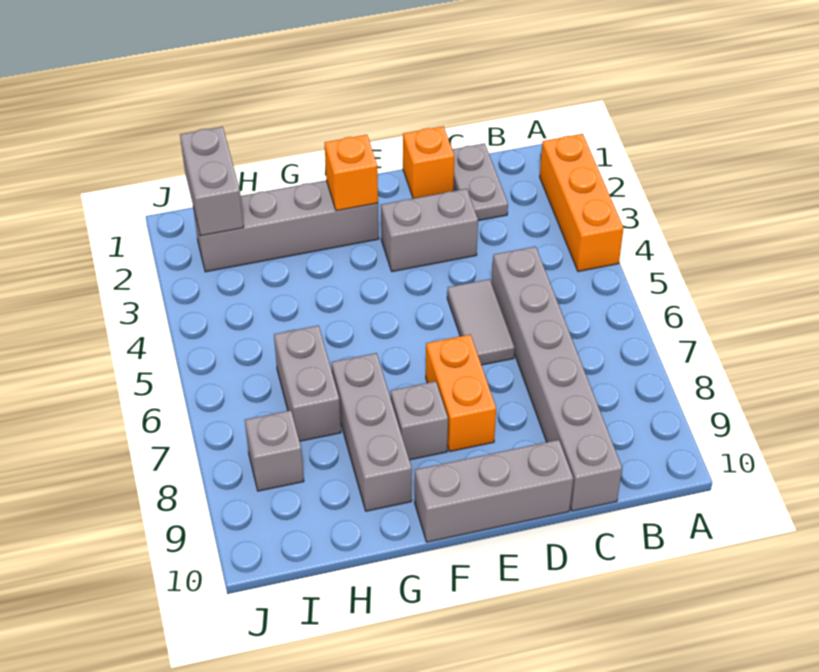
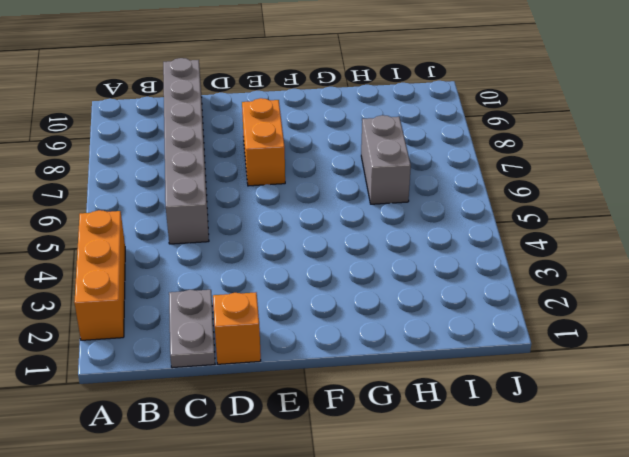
none -> grey brick D3:E3 level 1
none -> grey tile D5:D6 level 1
none -> grey brick D10:F10 level 1

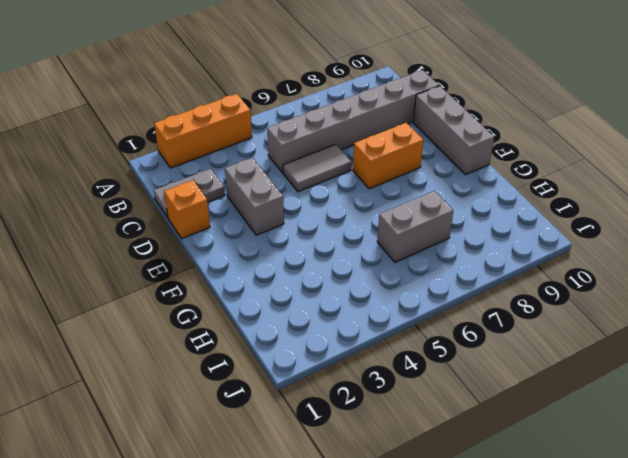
none -> grey brick F2:I2 level 1
none -> grey brick F8 level 1
none -> grey brick G7:G9 level 1

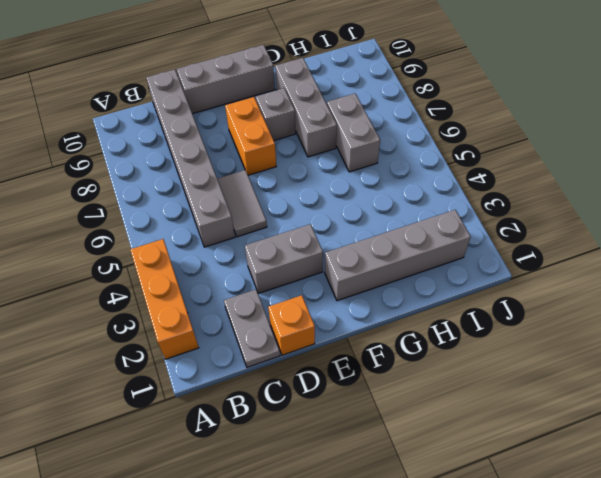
none -> grey brick I8 level 1
none -> orange brick F2 level 2
none -> grey brick I1:I2 level 2

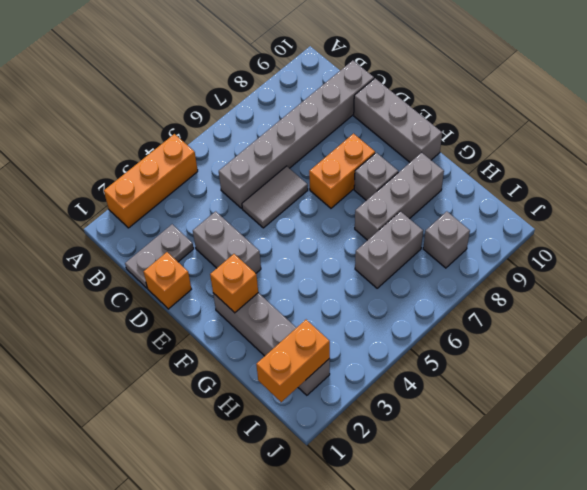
orange brick I1:I2 level 2 -> grey brick I1:I2 level 2

